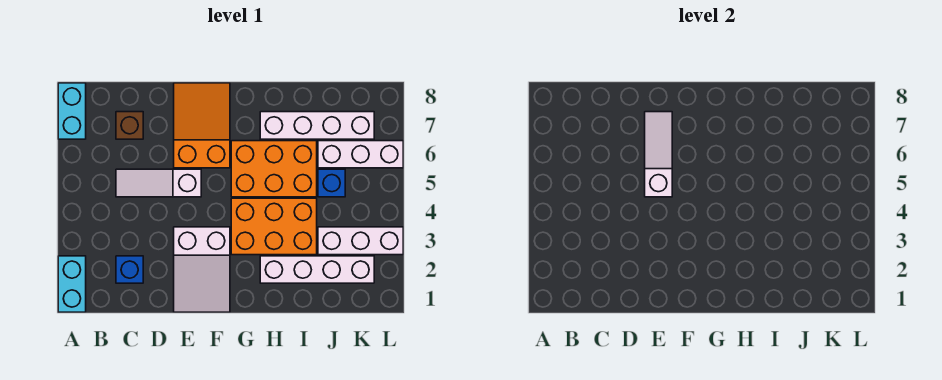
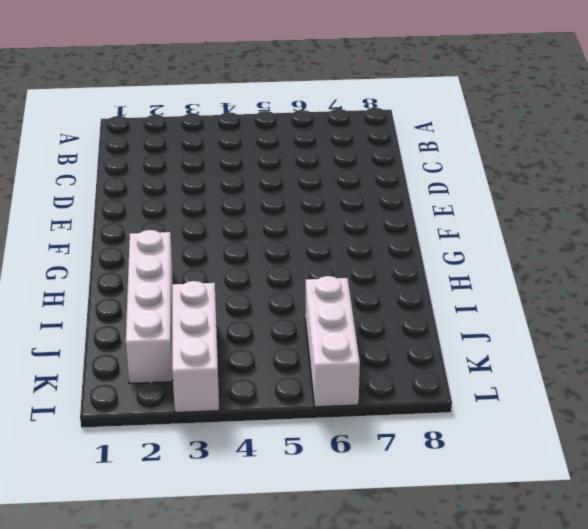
none -> cyan brick A1:A2 level 1
none -> cyan brick A7:A8 level 1
none -> blue brick C2 level 1

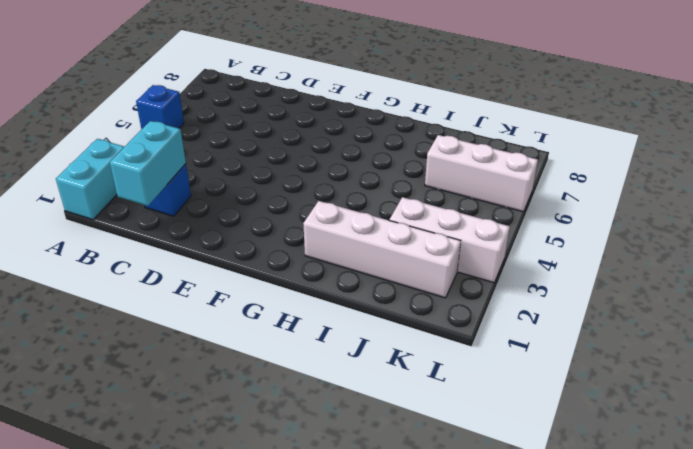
blue brick A5 level 1 -> blue brick J5 level 1
cyan brick C1:C2 level 2 -> cyan brick A7:A8 level 1
none -> white slope C5:E5 level 1 top E
none -> brown brick C7 level 1
none -> white slope E1:F3 level 1 top 3

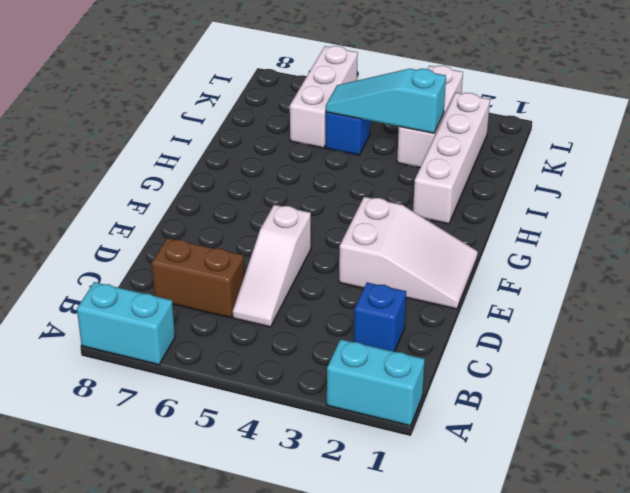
brown brick C6:C7 level 1 -> brown brick C7 level 1
cyan slope J3:J5 level 2 top 3 -> none
none -> orange slope E6:F8 level 1 top 6
none -> orange brick G3:I4 level 1
none -> orange brick G5:I6 level 1

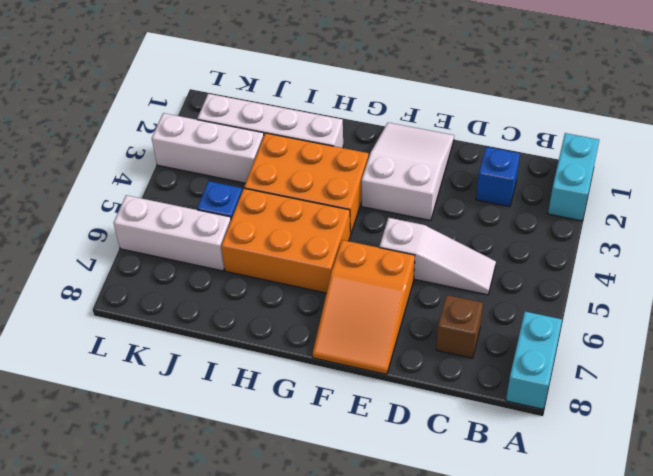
none -> white brick H7:K7 level 1
none -> white slope E5:E7 level 2 top 5

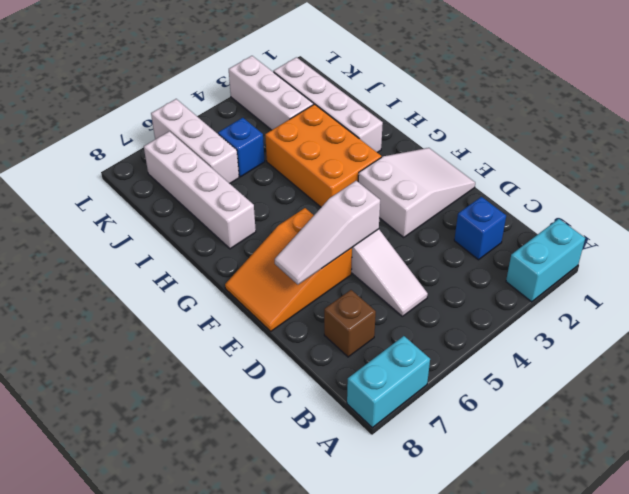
none -> orange brick G5:I6 level 1

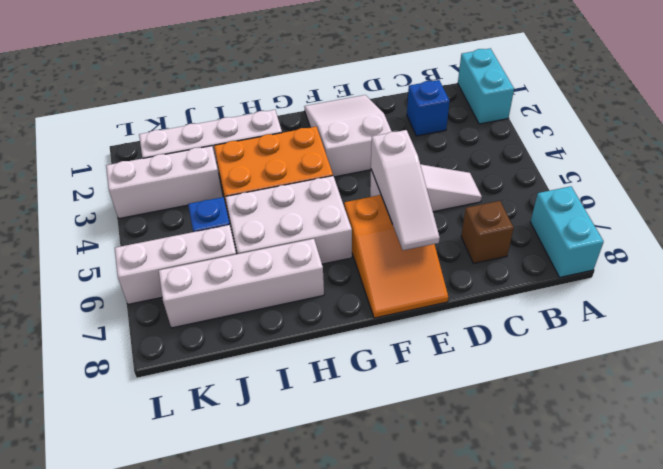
white brick G5:I6 level 1 -> orange brick G5:I6 level 1

